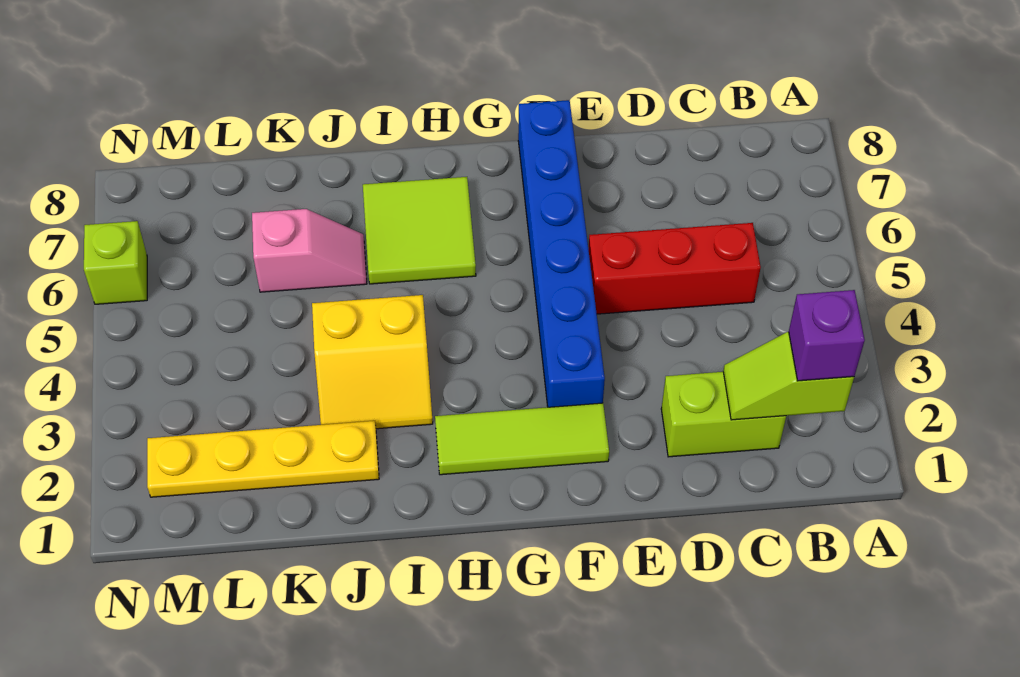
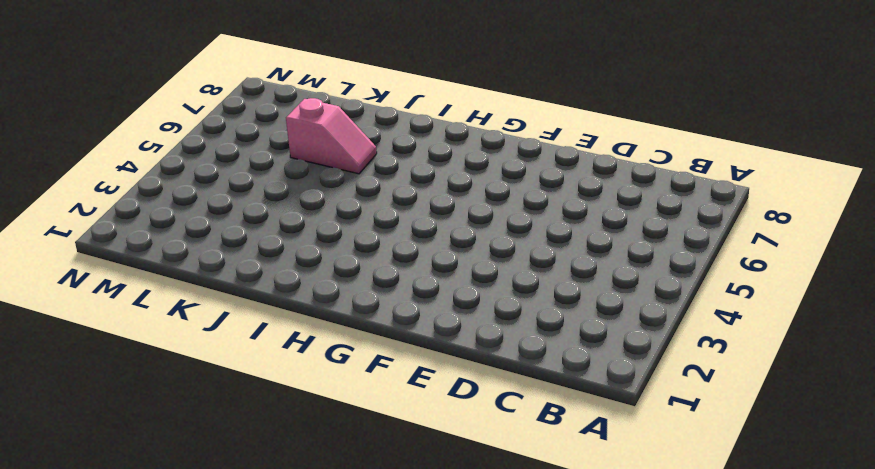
none -> lime brick C2:D2 level 1
none -> red brick C5:E5 level 1

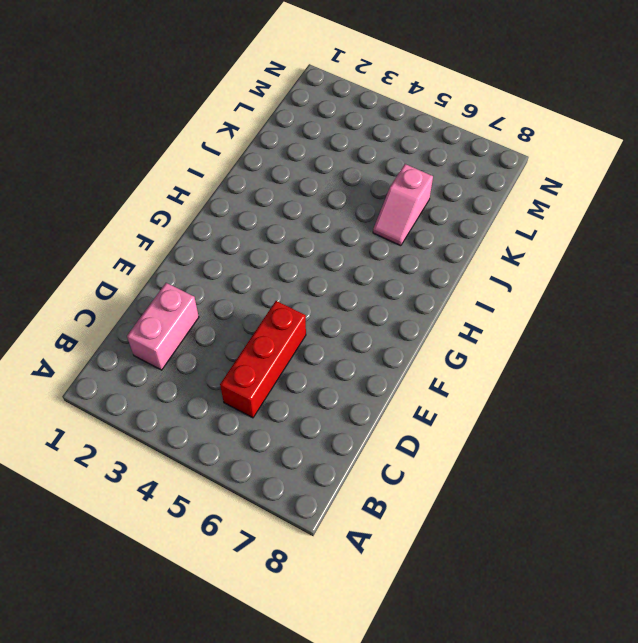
pink brick C2:D2 level 1 -> lime brick C2:D2 level 1
none -> lime tile F2:H2 level 1
none -> blue brick F3:F8 level 1

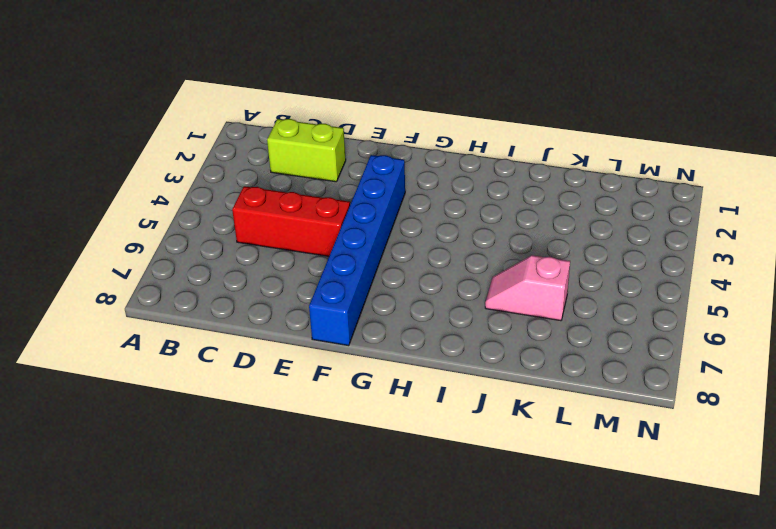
none -> lime tile F2:H2 level 1
none -> lime tile H6:I7 level 1

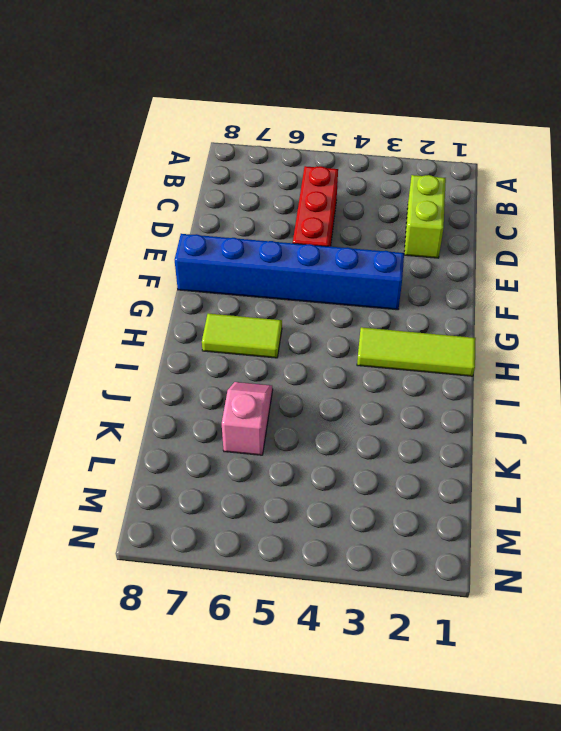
lime tile H1:H3 level 1 -> lime tile F2:H2 level 1
lime tile H6:H7 level 1 -> lime tile H6:I7 level 1
none -> yellow slope I3:J4 level 1 top 4
none -> yellow plate J2:M2 level 1

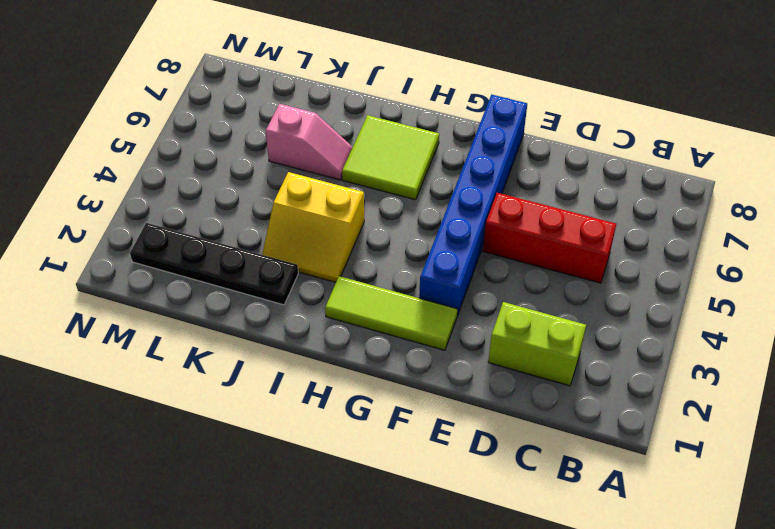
black plate J2:M2 level 1 -> yellow plate J2:M2 level 1
none -> lime brick N6 level 1
none -> lime slope B2:C2 level 2 top B

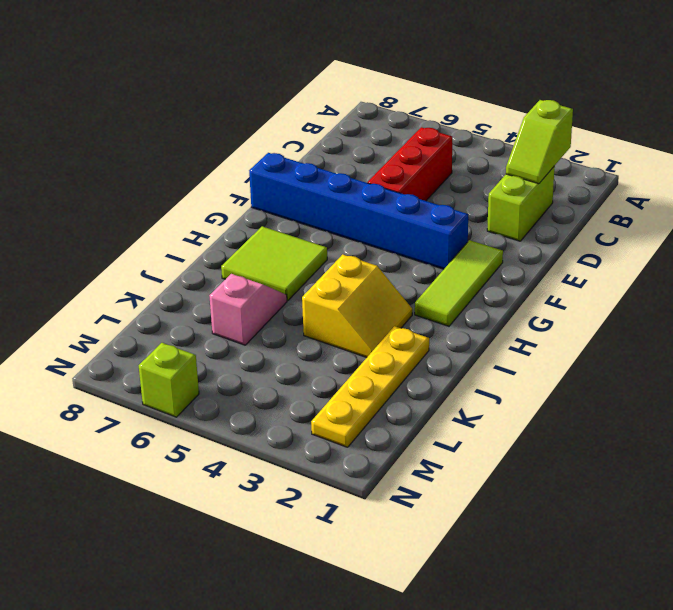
none -> purple brick B2 level 3

